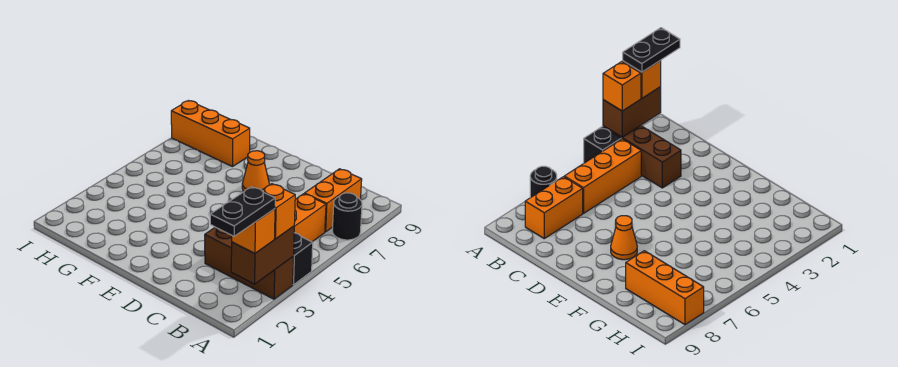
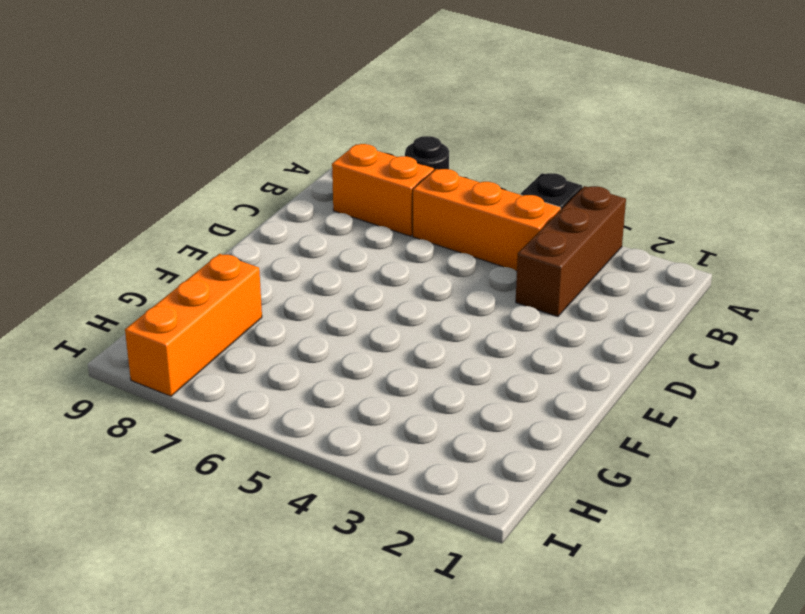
none -> orange cone E7 level 1
none -> brown brick A2:A3 level 2

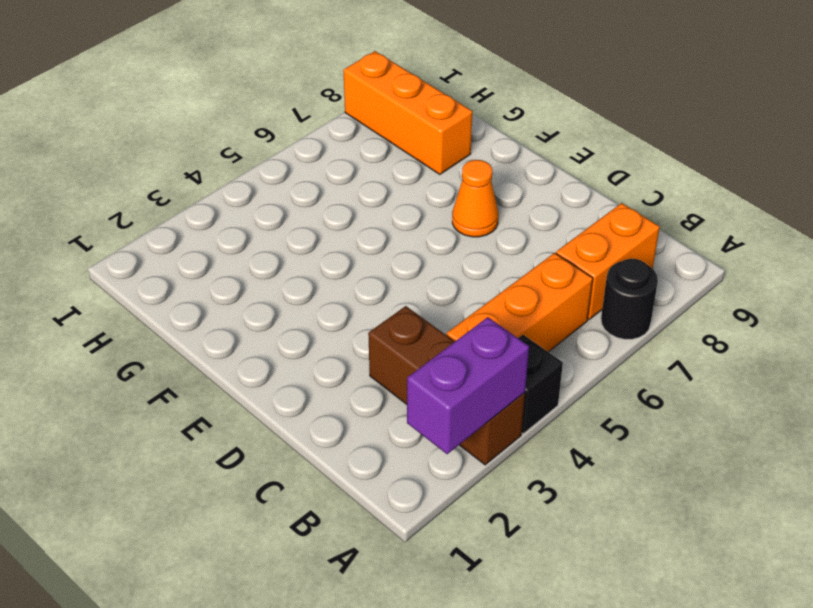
purple brick A2:A3 level 2 -> brown brick A2:A3 level 2
none -> orange brick A2 level 3
none -> orange brick A3 level 3

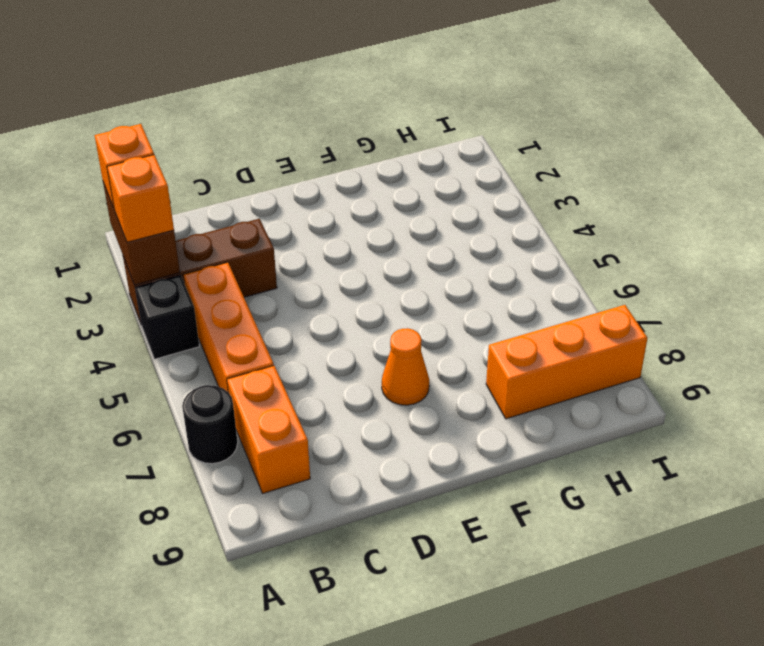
none -> black plate A1:A2 level 4

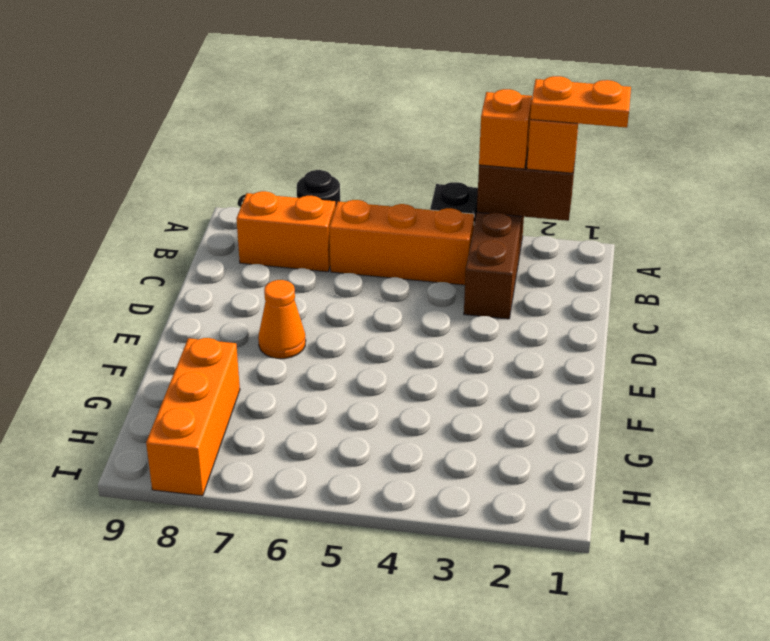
orange plate A1:A2 level 4 -> black plate A1:A2 level 4

